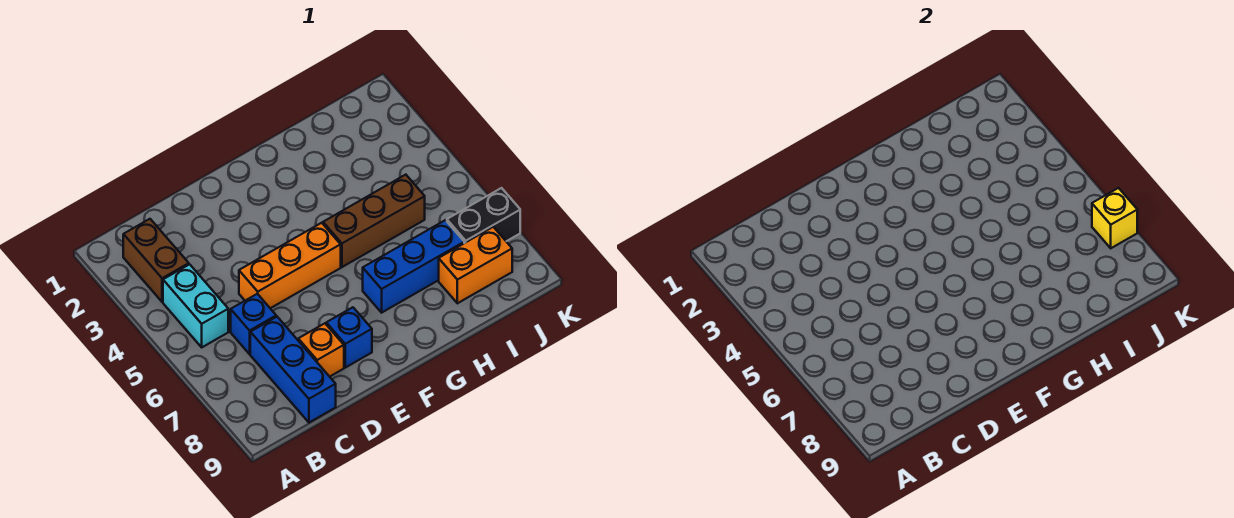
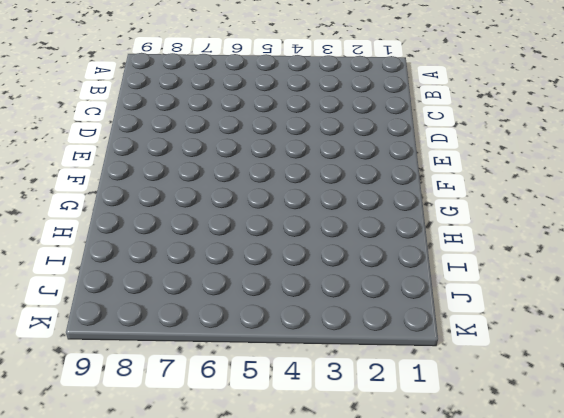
none -> brown brick B2:B3 level 1
none -> cyan brick B4:B5 level 1
none -> blue brick C6 level 1

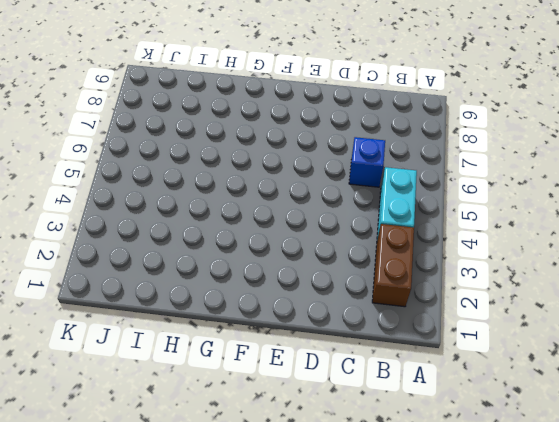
none -> blue brick C7:C9 level 1
none -> orange brick D5:F5 level 1
none -> orange brick D8 level 1

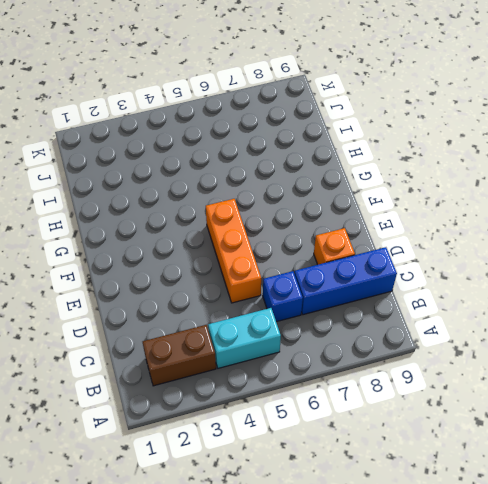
none -> blue brick E8 level 1
none -> brown brick G5:I5 level 1
none -> blue brick G7:I7 level 1

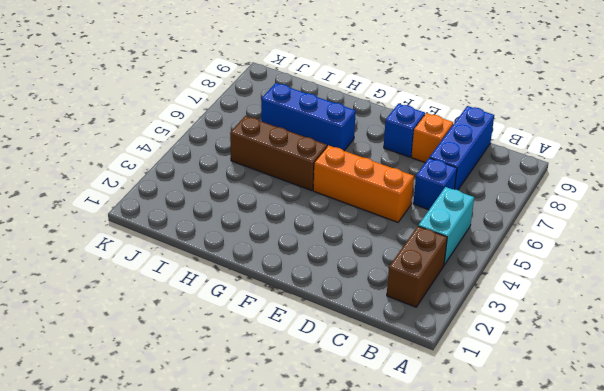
none -> orange brick I8:J8 level 1
none -> black brick J7:K7 level 1
none -> yellow brick K7 level 2

